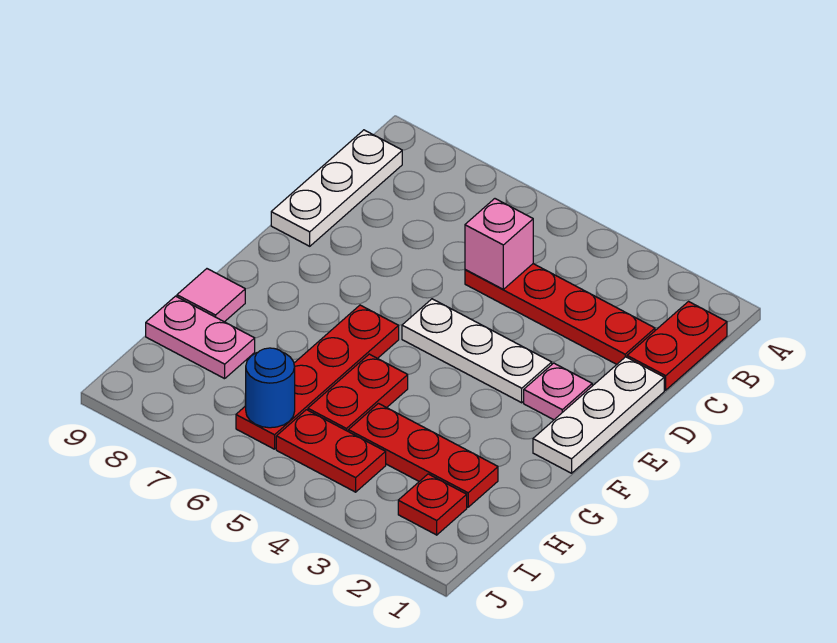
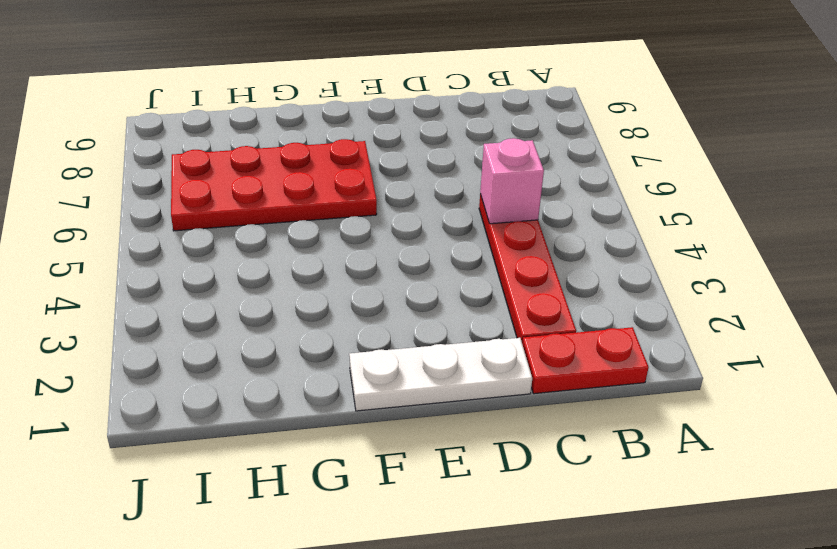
red plate F6:I7 level 1 -> red plate F6:I6 level 1
none -> white plate B9:D9 level 1
none -> pink plate E2 level 1
none -> white plate E3:E5 level 1

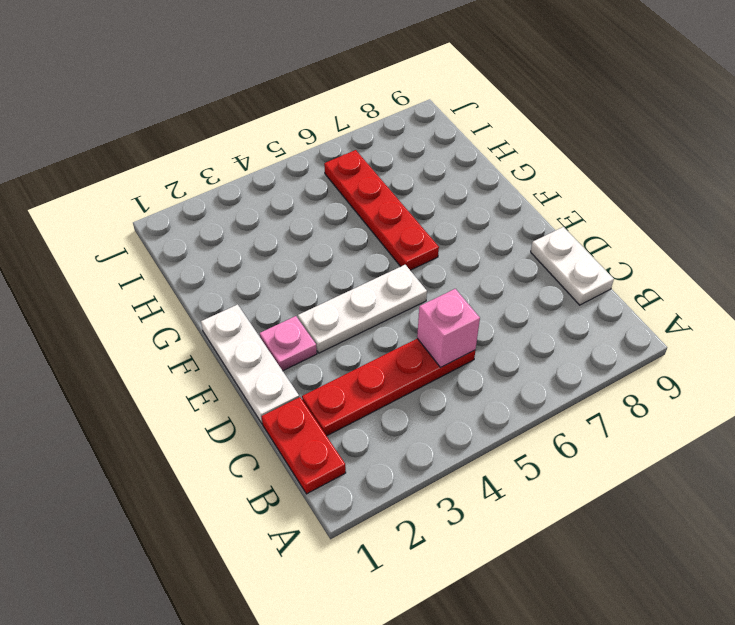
white plate C9:D9 level 1 -> white plate B9:D9 level 1
none -> red plate G5:H5 level 1
none -> pink tile G9 level 1
none -> red plate H2:H4 level 1

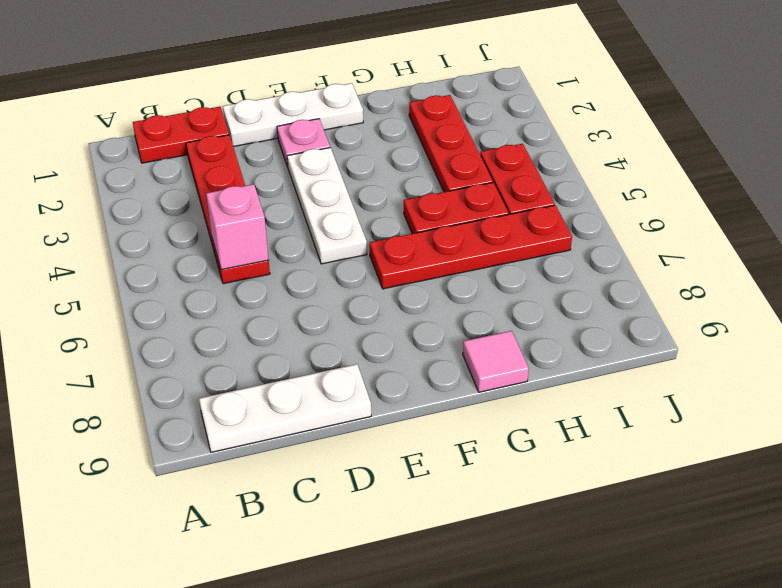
none -> pink plate H8:H9 level 1
none -> red plate I2 level 1
none -> blue round brick I6 level 2

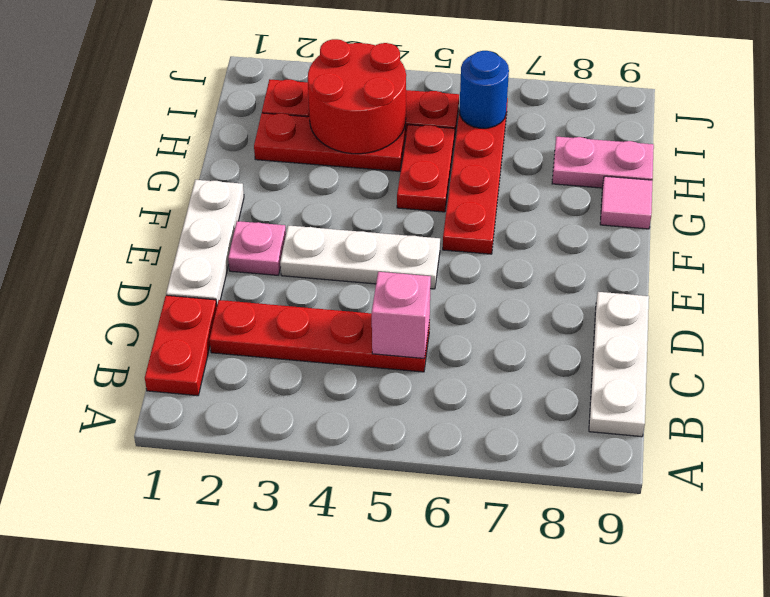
red round brick H3:I4 level 2 -> none

